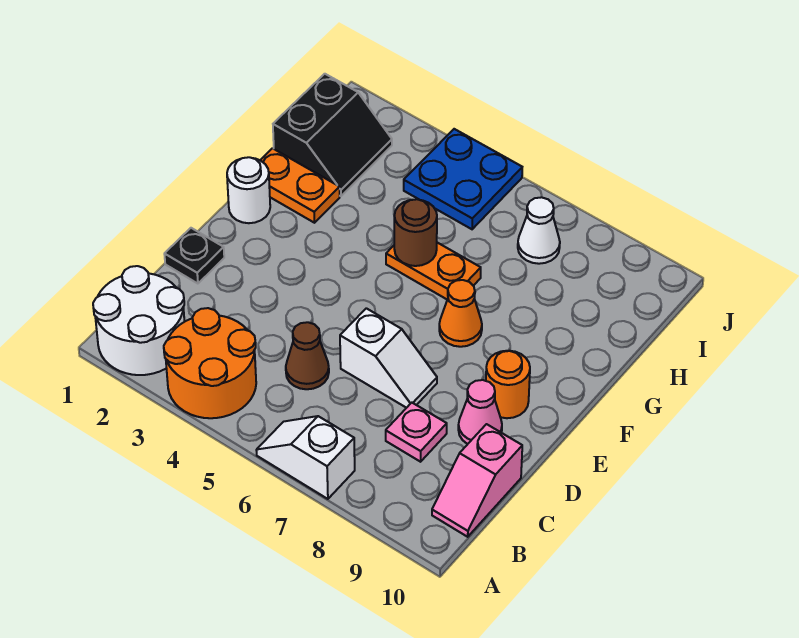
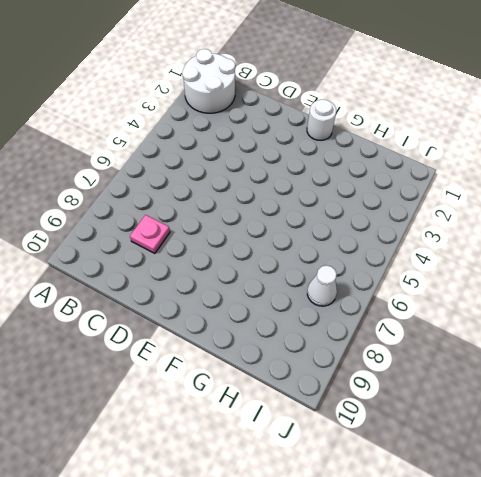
none -> orange round brick A3:B4 level 1
none -> white slope A6:A7 level 1 top 7
none -> pink slope B10:C10 level 1 top C

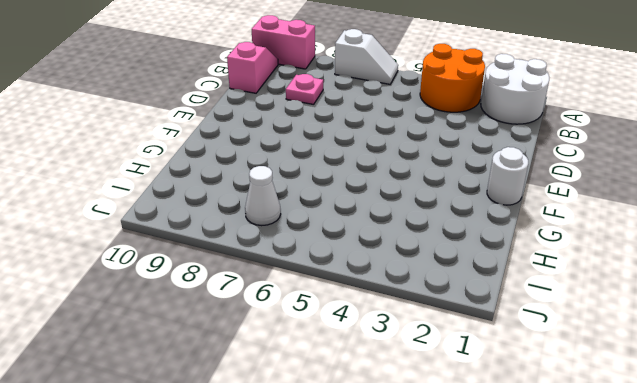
pink brick A9:A10 level 1 -> none
none -> brown cone C5 level 1
none -> black plate D1 level 1
none -> white slope D6:D7 level 1 top 6

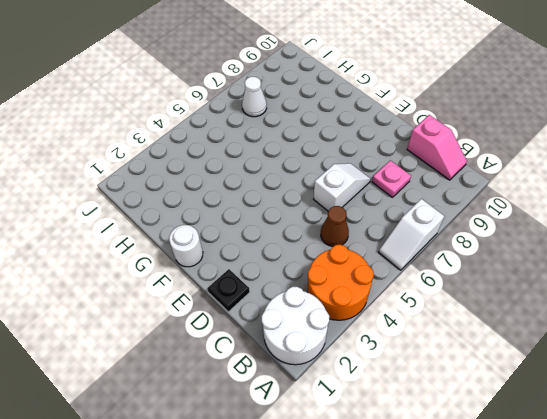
none -> pink cone D9 level 1
none -> orange round brick E9 level 1
none -> orange cone F7 level 1

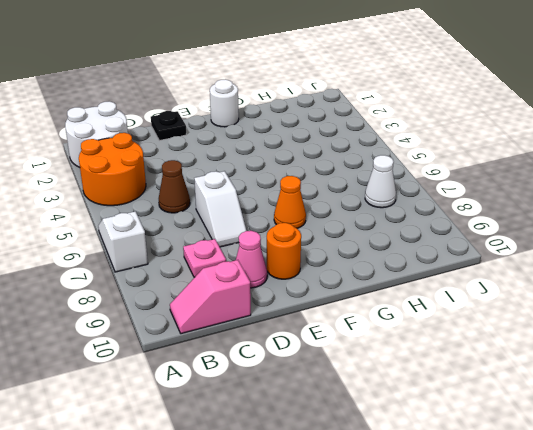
none -> orange plate G1:G2 level 1
none -> orange plate G5:G6 level 1
none -> black slope H1:I2 level 1 top 1

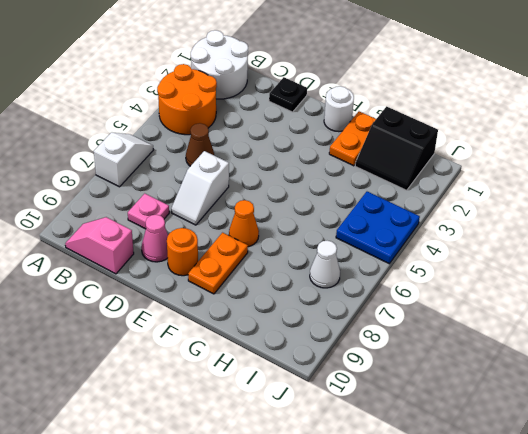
orange plate F8:F9 level 1 -> orange plate G5:G6 level 1
none -> brown round brick G5 level 2

